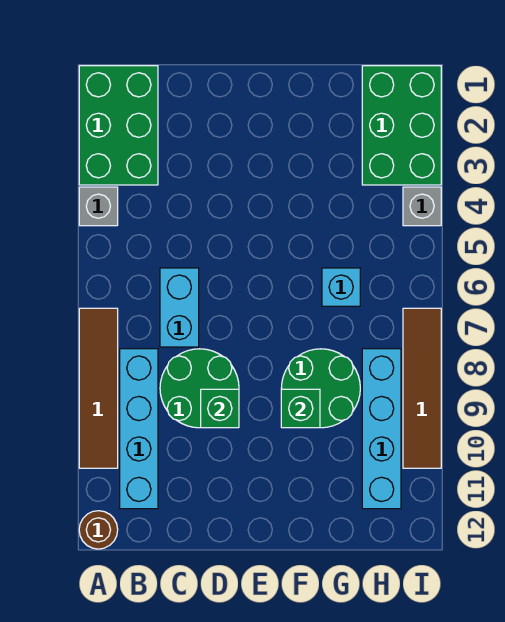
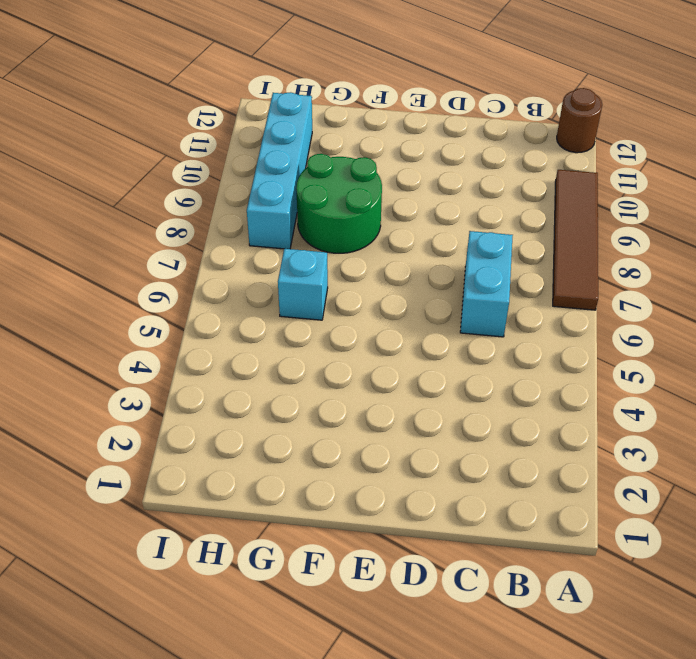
none -> green brick A1:B3 level 1
none -> grey brick A4 level 1
none -> cyan brick B8:B11 level 1

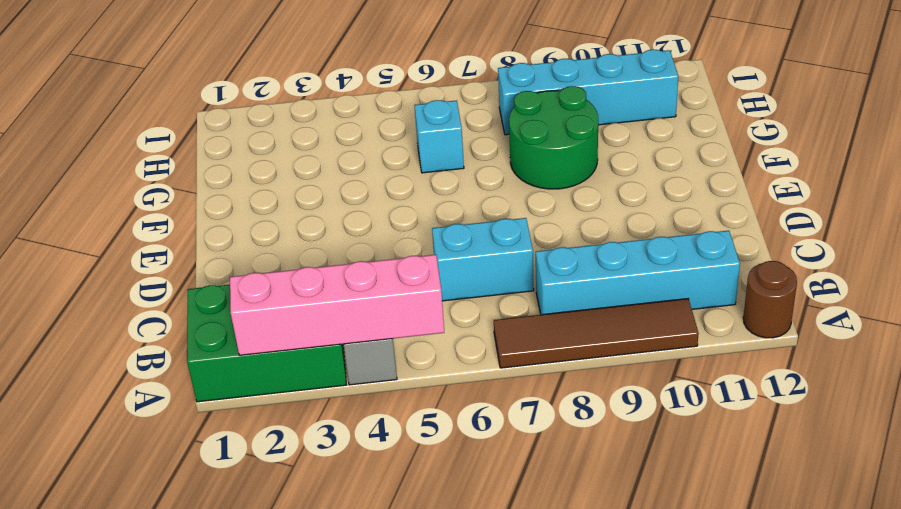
pink brick A2:A5 level 2 -> none
none -> green round brick C8:D9 level 1
none -> green brick H1:I3 level 1
none -> grey brick I4 level 1

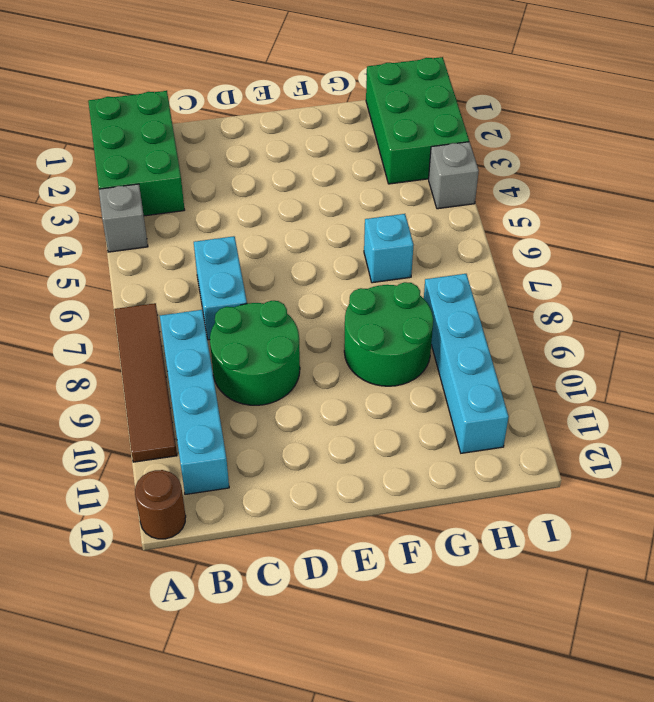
none -> brown tile I7:I10 level 1
none -> green brick D9 level 2
none -> green brick F9 level 2

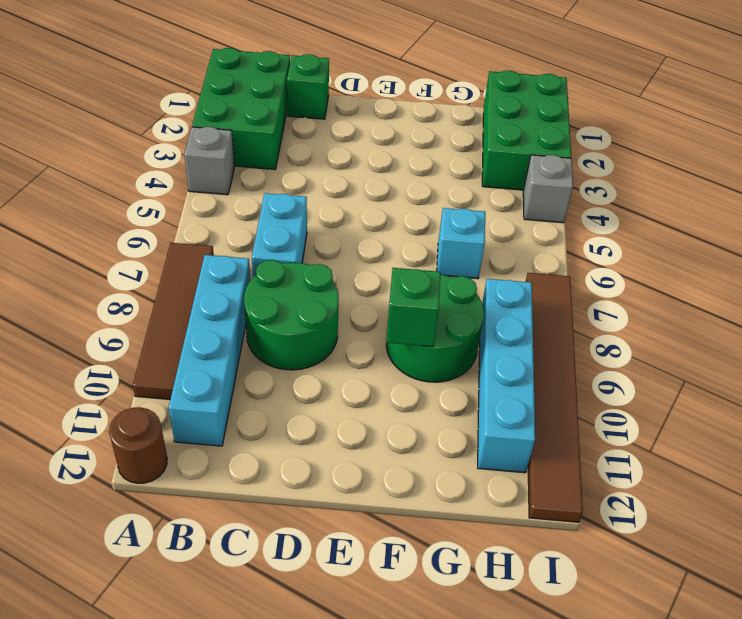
green brick C1 level 1 -> green brick D9 level 2
brown tile I7:I12 level 1 -> brown tile I7:I10 level 1

